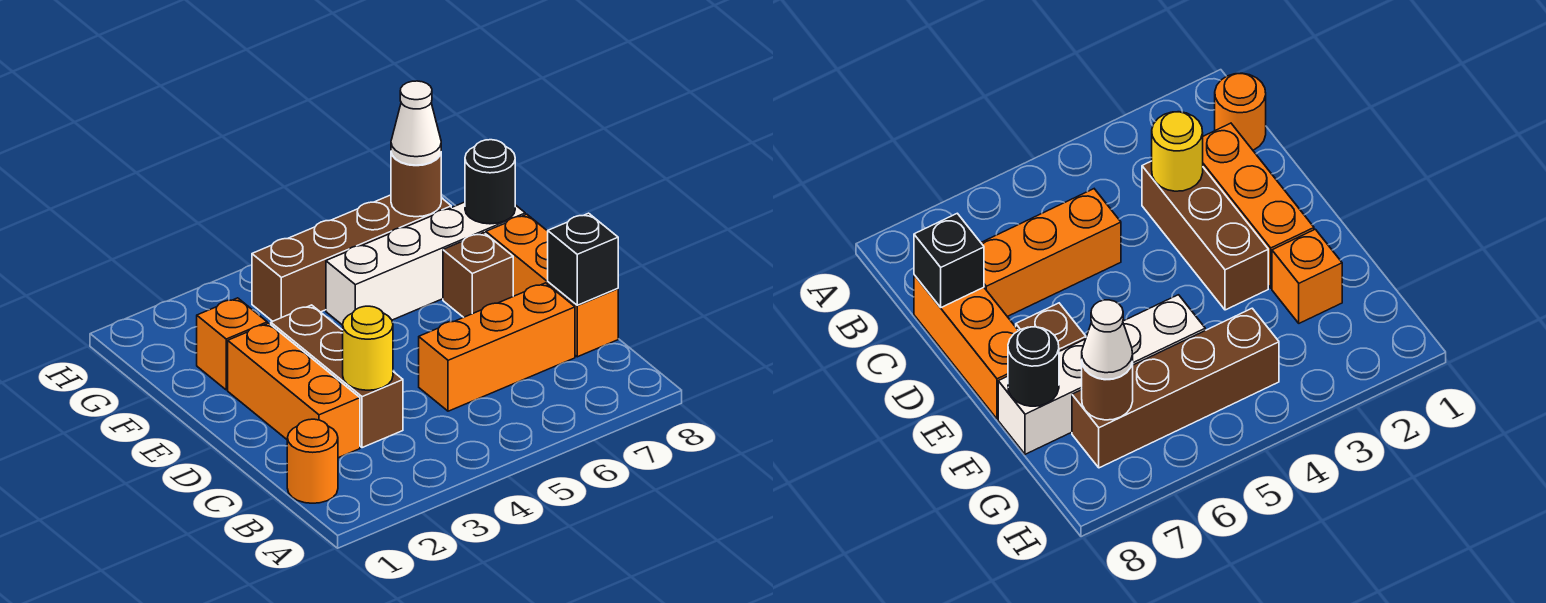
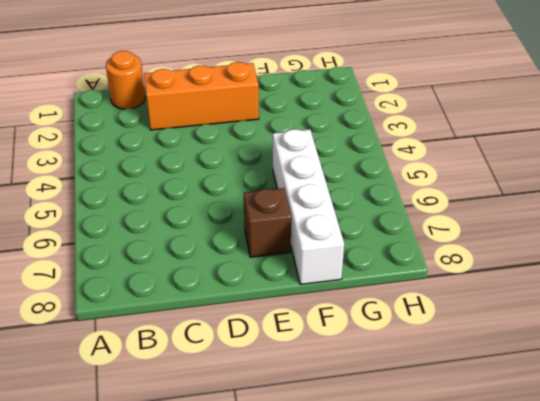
none -> brown brick C3:E3 level 1
none -> orange brick C5:C7 level 1
none -> orange brick C8:E8 level 1

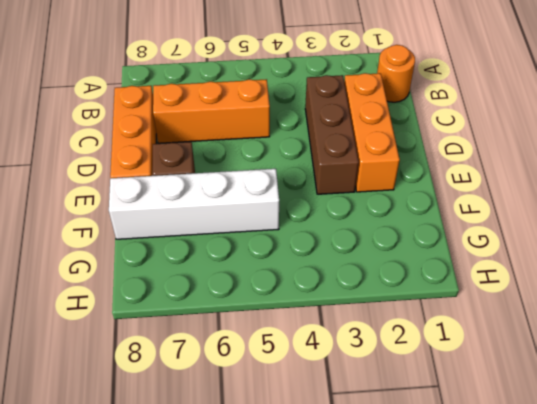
none -> orange brick F2 level 1
none -> brown brick G4:G7 level 1
none -> yellow round brick C3 level 2

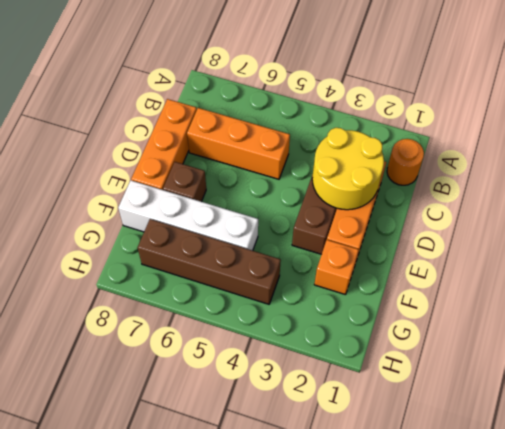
yellow round brick C2:D3 level 2 -> yellow round brick C3 level 2
none -> black brick C8 level 2
none -> black round brick F8 level 2
none -> brown round brick G7 level 2

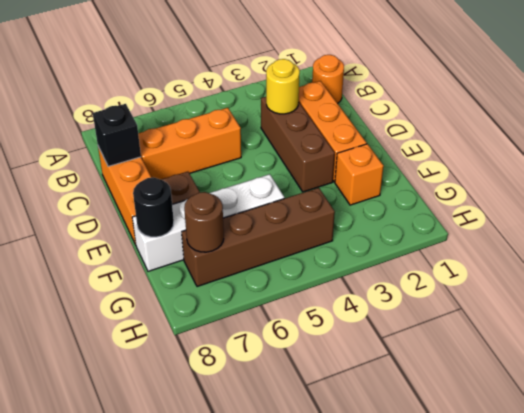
none -> white cone G7 level 3

